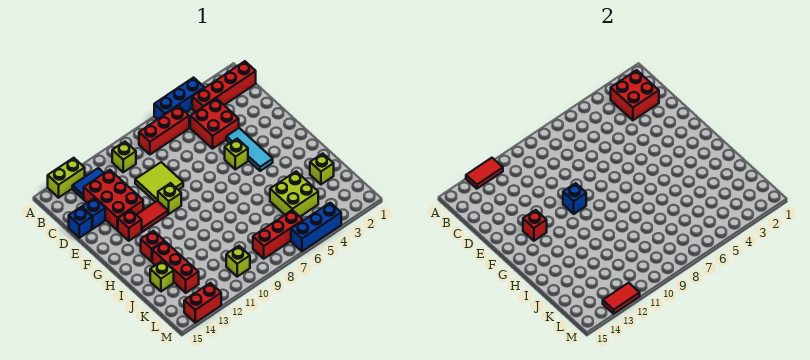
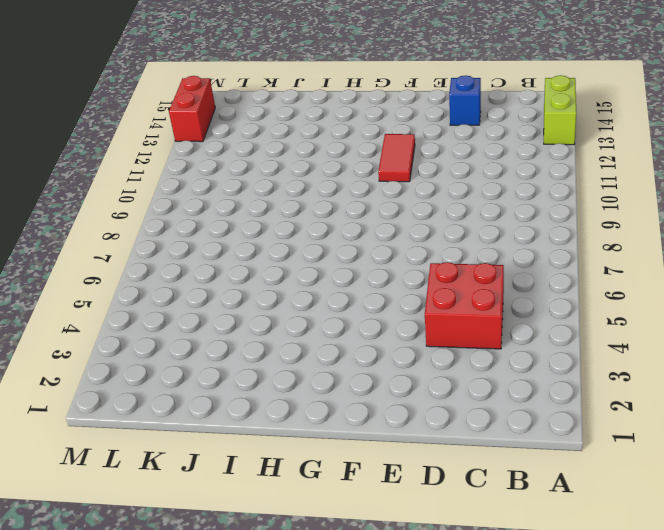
none -> blue brick A4:A6 level 1
none -> red brick B1:B4 level 1
none -> red brick B6:B8 level 1
none -> lime brick B10 level 1

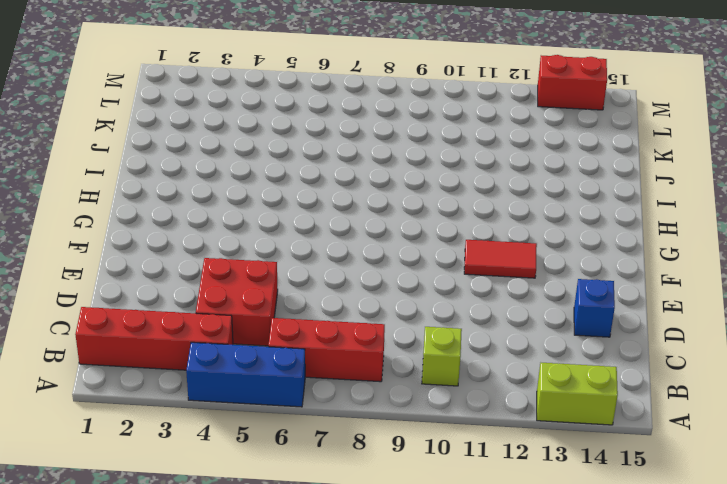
none -> blue tile B12:B13 level 1
none -> red brick C12:E13 level 1
none -> lime tile D9:E10 level 1
none -> blue brick D15 level 1

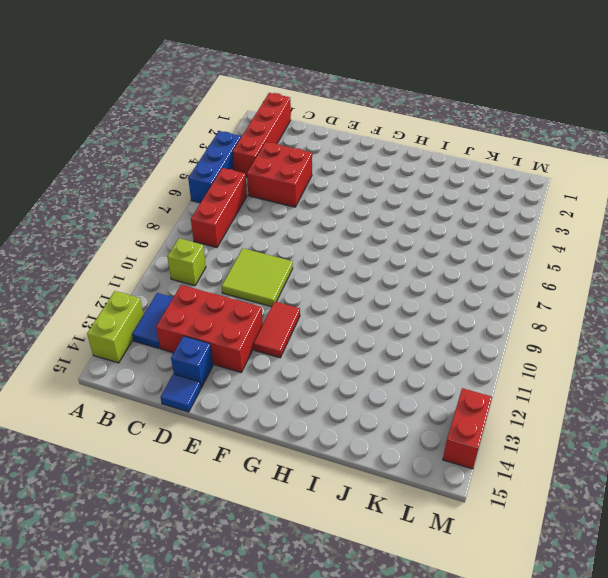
blue tile D15 level 1 -> blue brick D15 level 1
none -> cyan tile E4:G4 level 1
none -> lime brick F5 level 1
none -> lime brick F10 level 1
none -> red brick F13 level 1

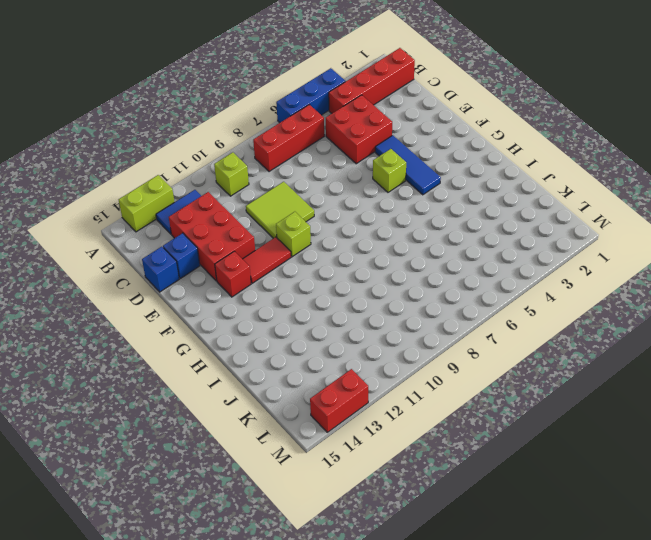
blue tile E4:G4 level 1 -> cyan tile E4:G4 level 1
none -> red brick H13 level 1
none -> red brick I13:K13 level 1
none -> lime brick J2 level 1
none -> lime brick J4:K5 level 1

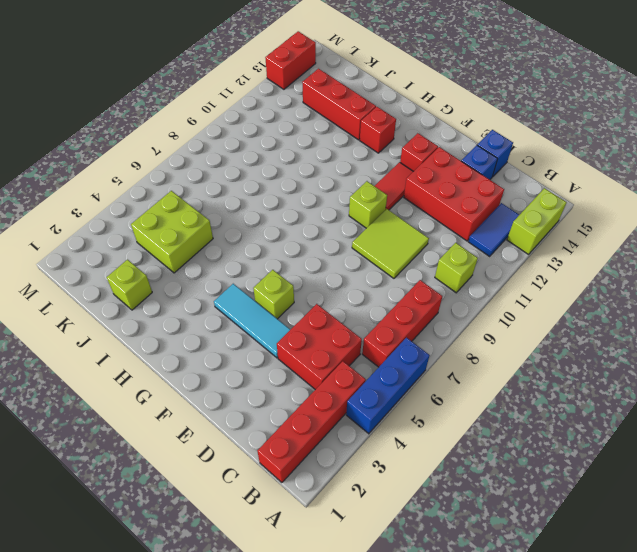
none -> lime brick J14 level 1
none -> red brick L6:L8 level 1
none -> lime brick L10 level 1
none -> blue brick M4:M6 level 1

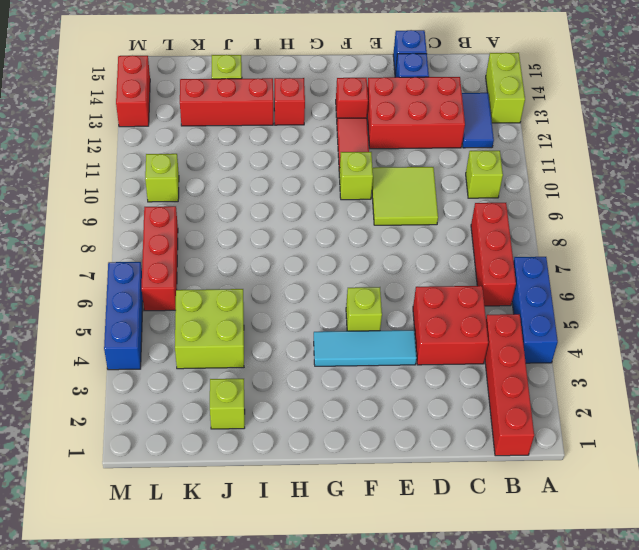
none -> red tile A12:A13 level 2
none -> red brick B2:C3 level 2
none -> blue brick F10 level 2
none -> red brick F13 level 2

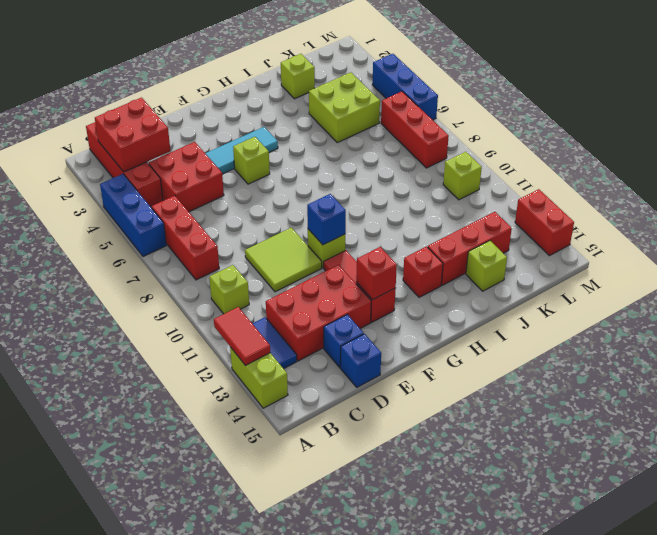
none -> red tile M12:M13 level 2

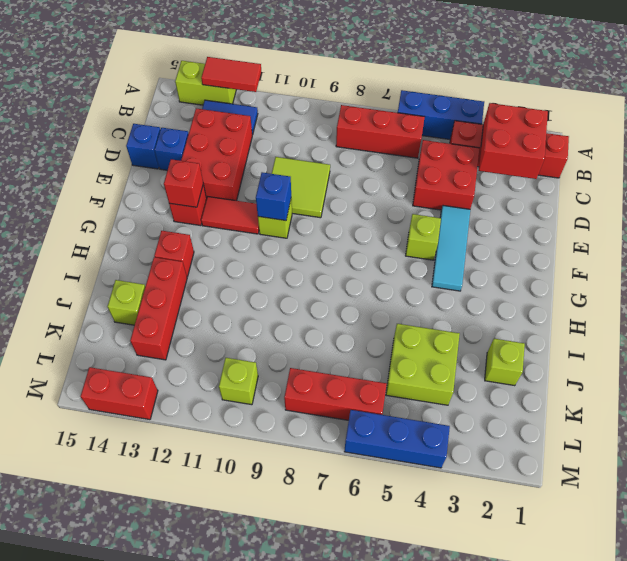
none -> lime brick B10 level 1
none -> red tile M12:M13 level 2

